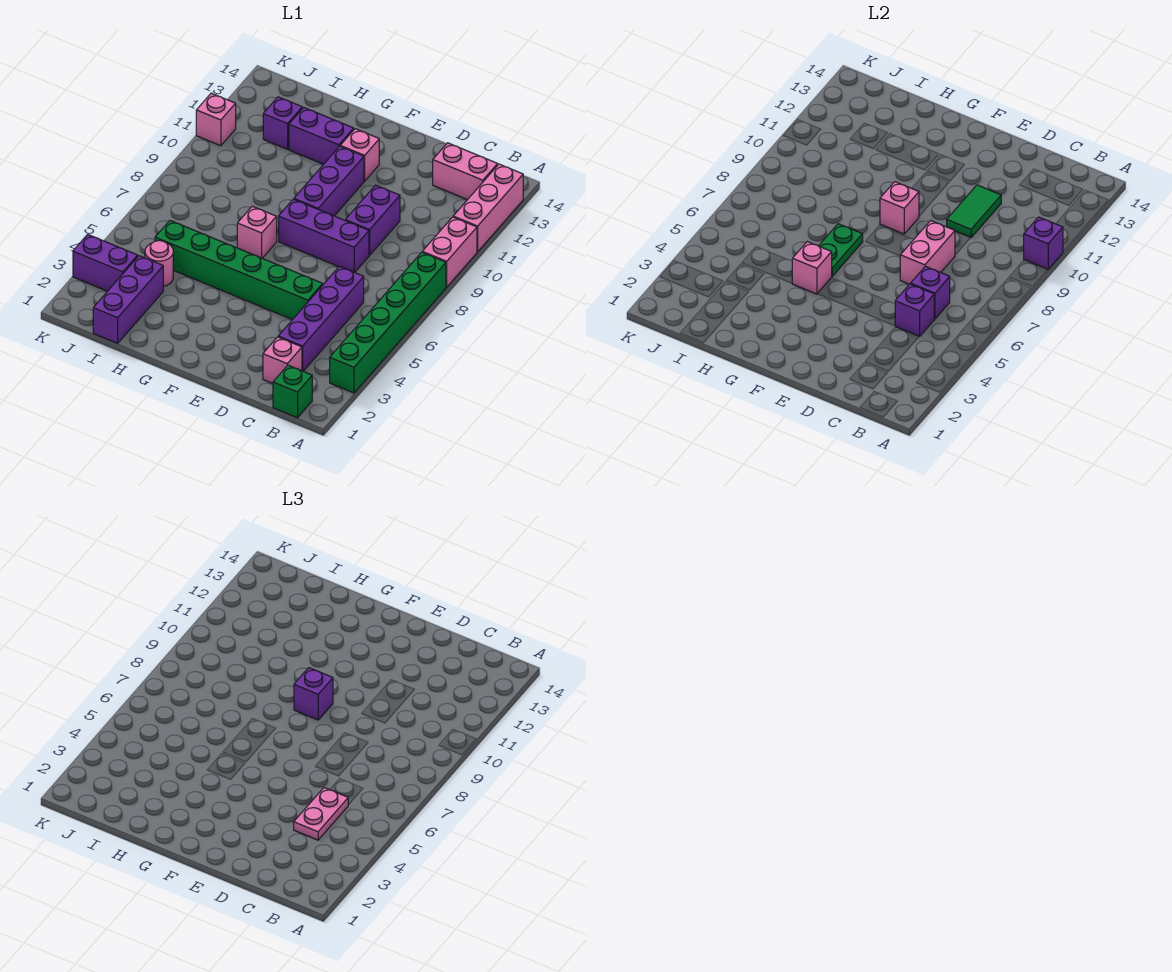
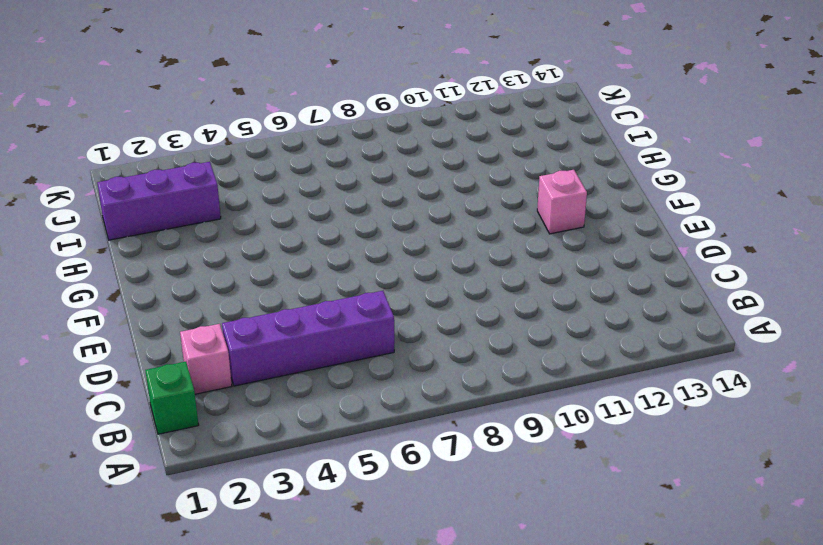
none -> green brick A3:A8 level 1
none -> pink brick A9:A10 level 1
none -> pink brick A11:A13 level 1

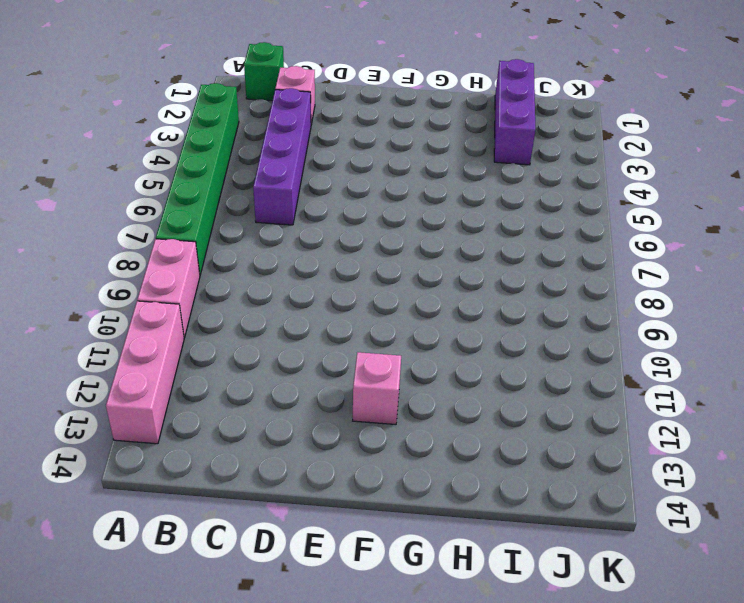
none -> pink brick B13:C13 level 1
none -> green brick D5:I5 level 1
none -> purple brick D8:F8 level 1

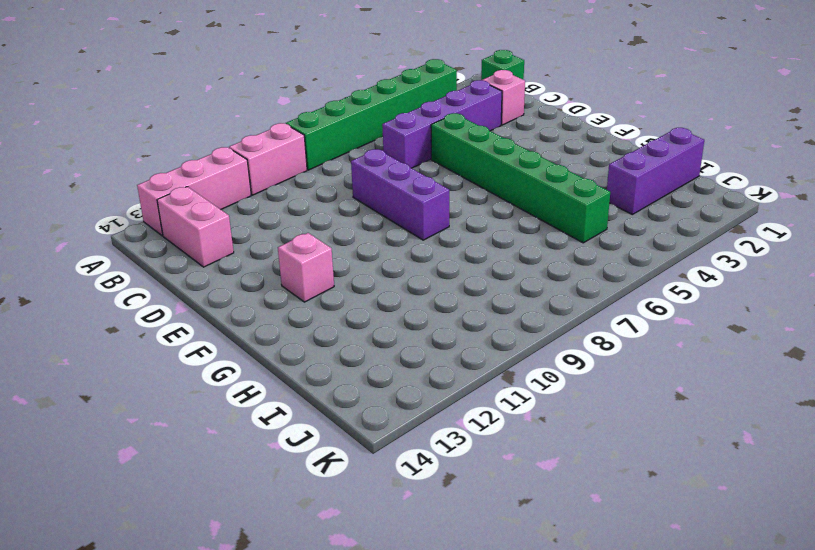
none -> purple brick D9:D10 level 1
none -> purple brick F9:F11 level 1
none -> pink brick G7 level 1

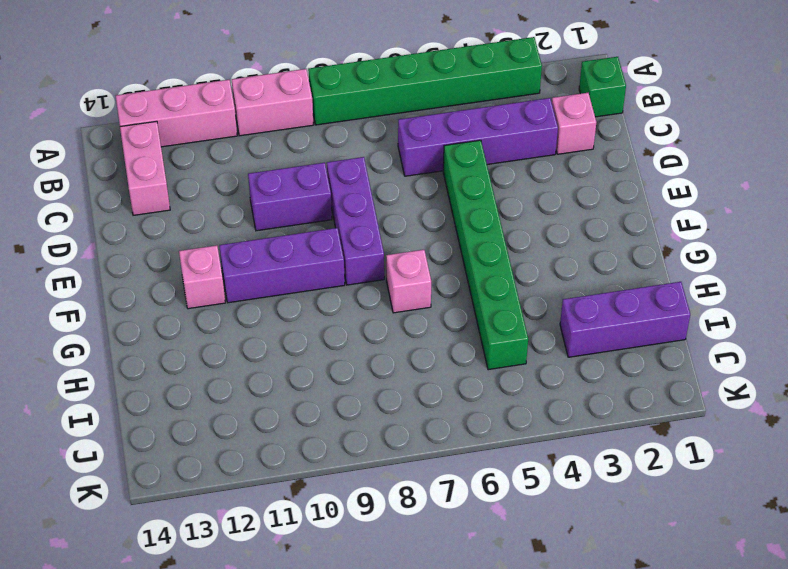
none -> purple brick G12:H12 level 1
none -> pink round brick I4 level 1
none -> purple brick I12 level 1

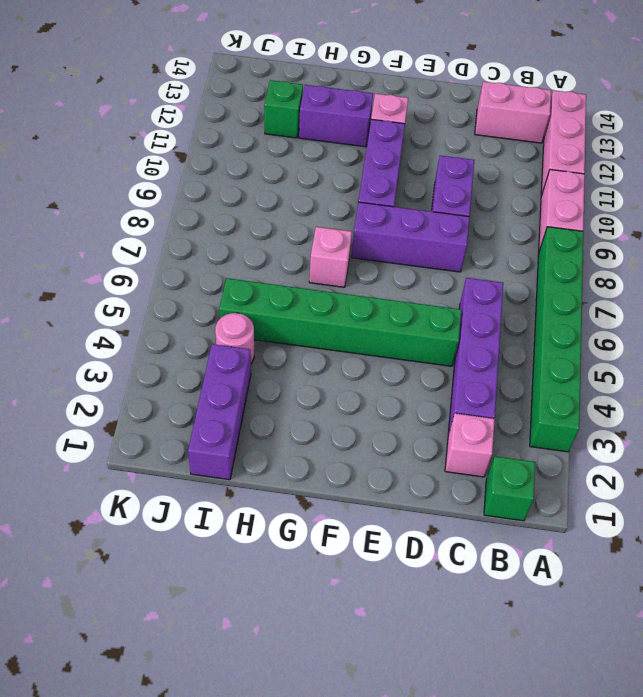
green brick I12 level 1 -> purple brick I12 level 1
none -> purple brick J3:K3 level 1
none -> pink brick K11 level 1
none -> purple brick A10 level 2

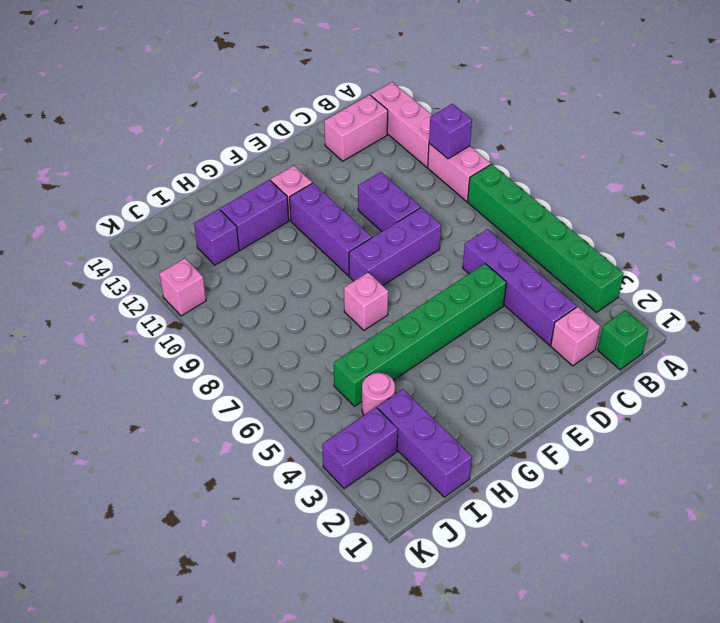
none -> purple brick C5 level 2
none -> purple brick C6 level 2
none -> pink brick D7:D8 level 2

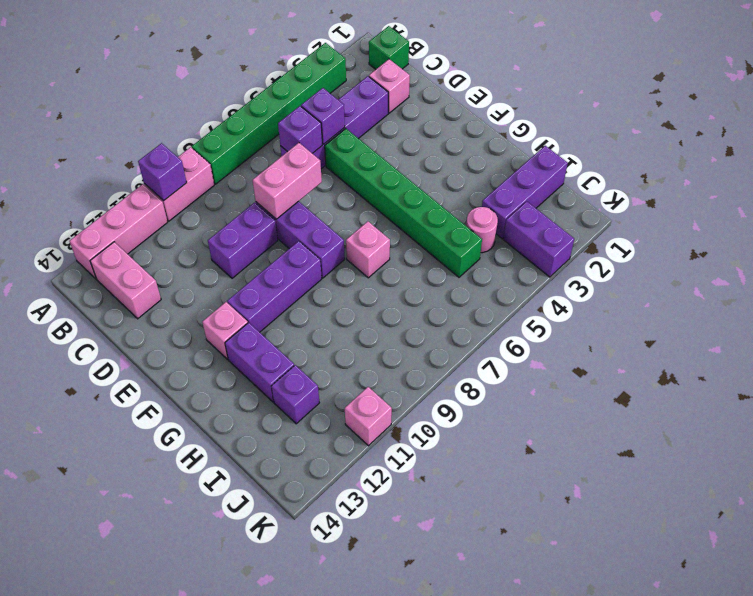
none -> green tile D10:D11 level 2
none -> pink brick F9 level 2
none -> pink brick G5 level 2

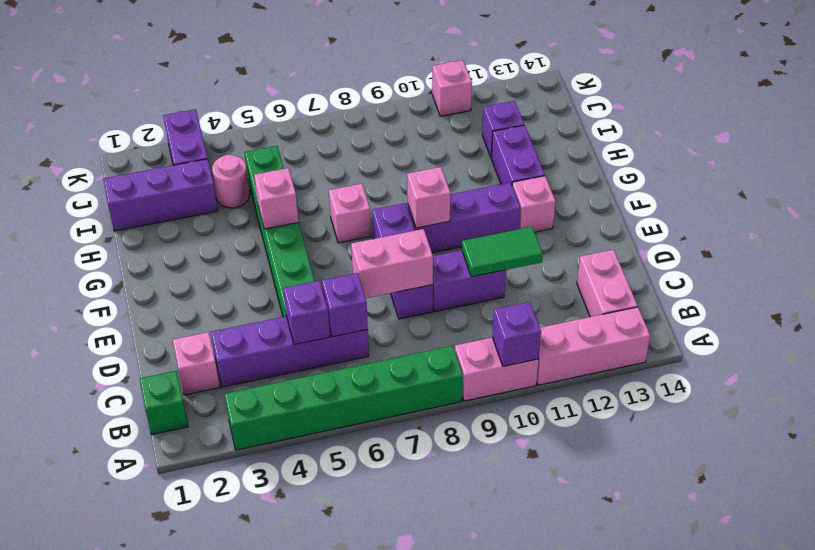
none -> green plate G6:G7 level 2
none -> pink plate C4:C5 level 3
none -> purple brick F9 level 3

